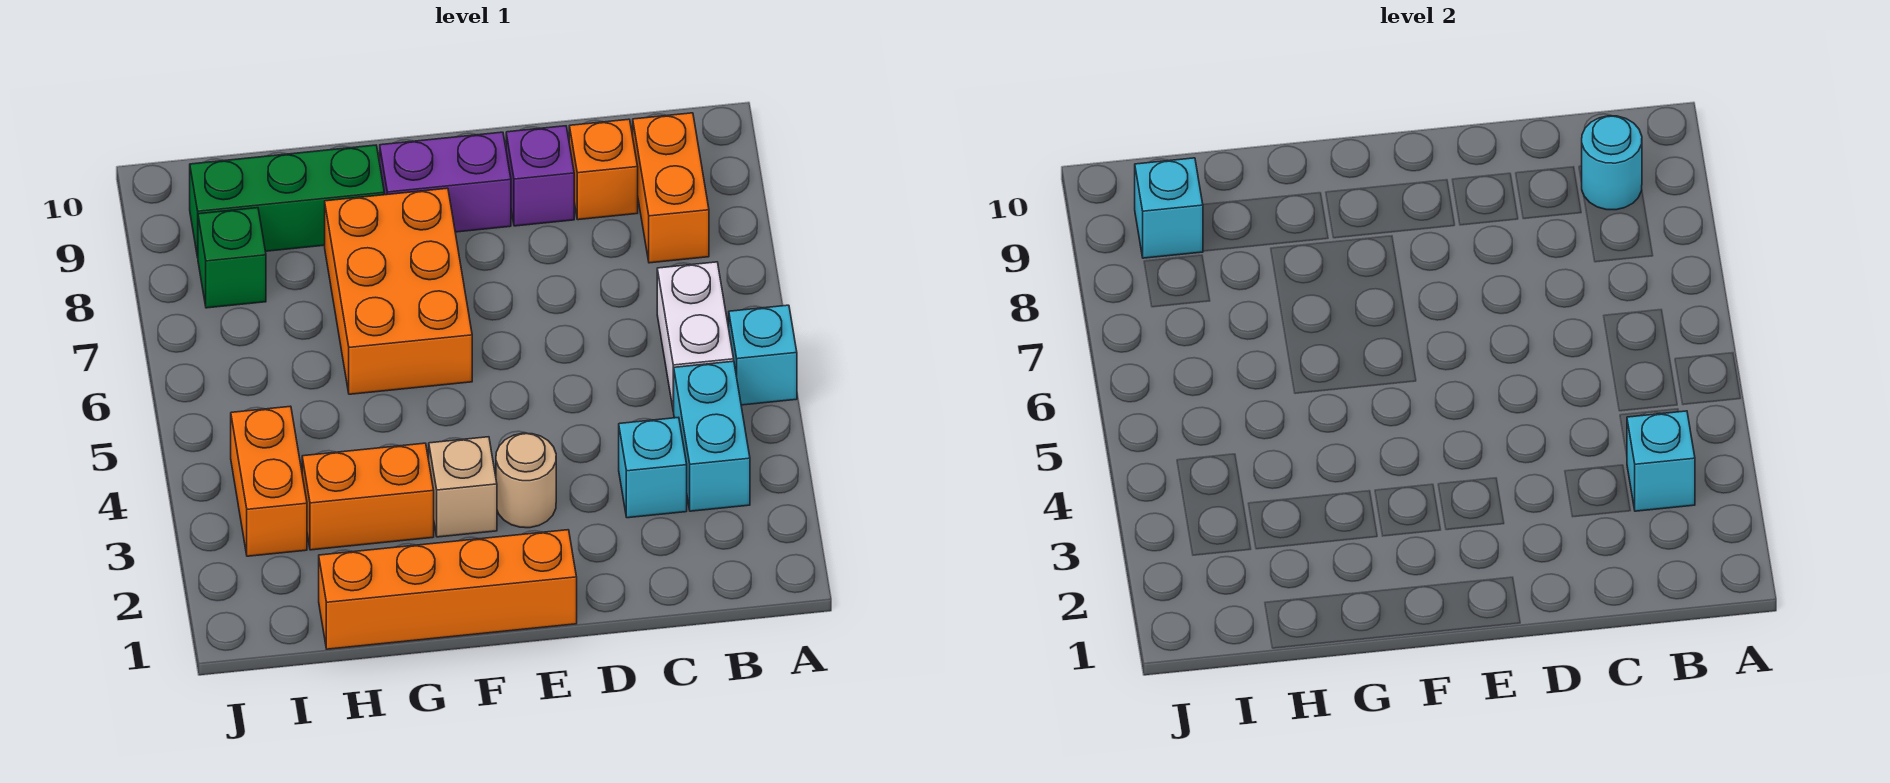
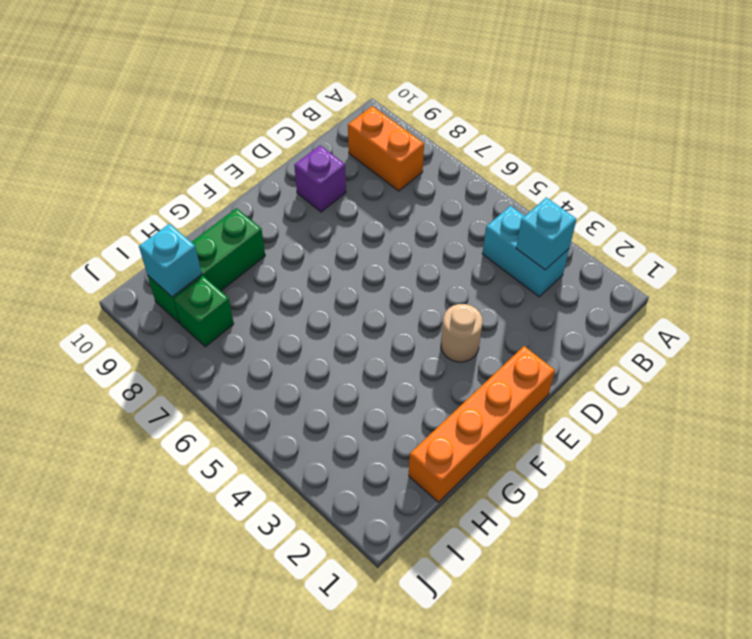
none -> cyan brick A5 level 1
none -> white brick B5:B6 level 1
none -> cyan brick C3 level 1

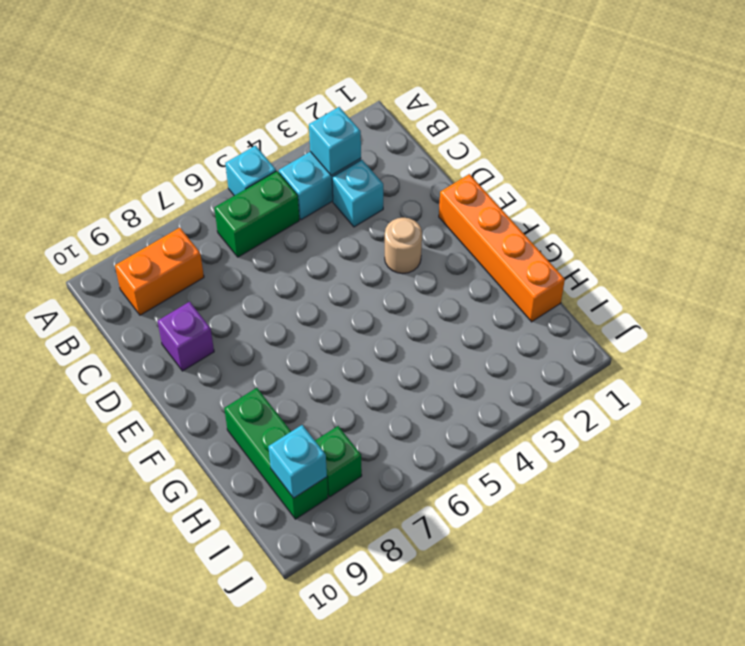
green brick B5:B6 level 1 -> white brick B5:B6 level 1
none -> orange brick C9 level 1
none -> purple brick E9:F9 level 1
none -> tan brick F3 level 1

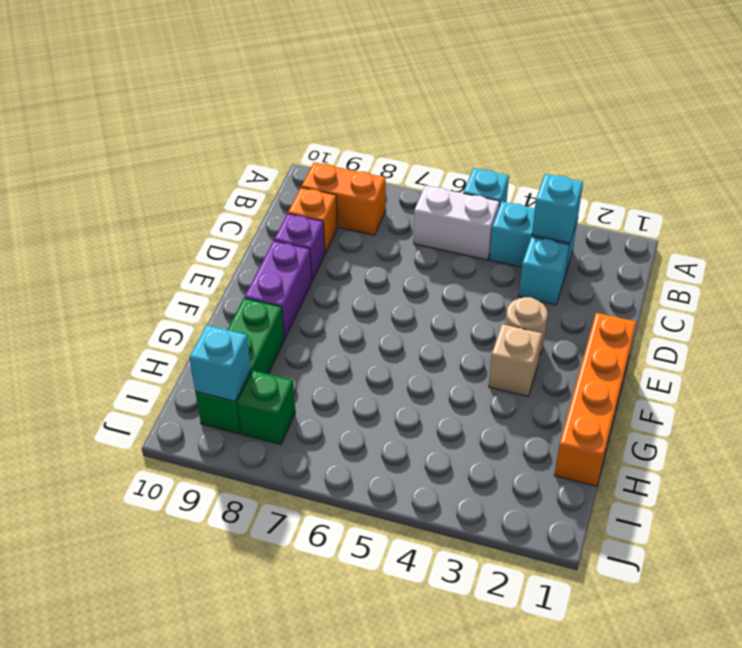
none -> orange brick F6:G8 level 1
none -> orange brick G3:H3 level 1
none -> orange brick I3:I4 level 1

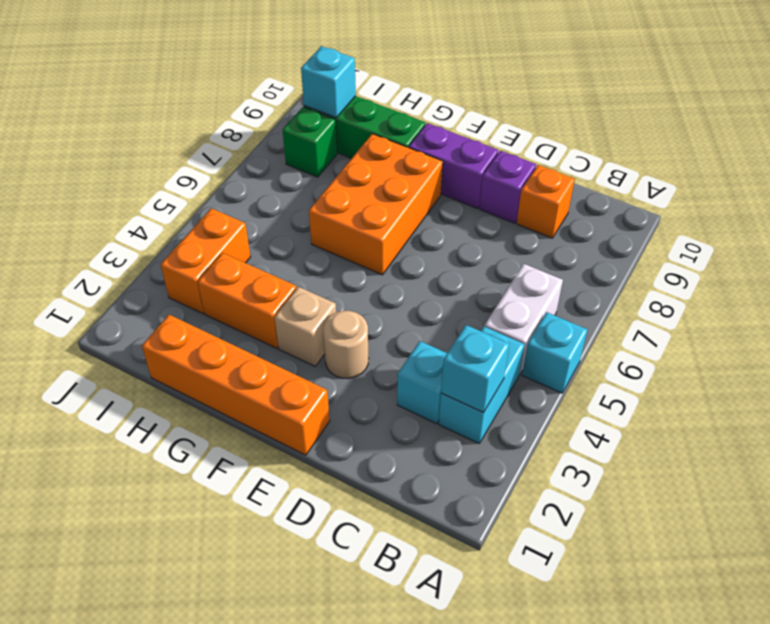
none -> orange brick B8:B9 level 1
none -> cyan round brick B9 level 2

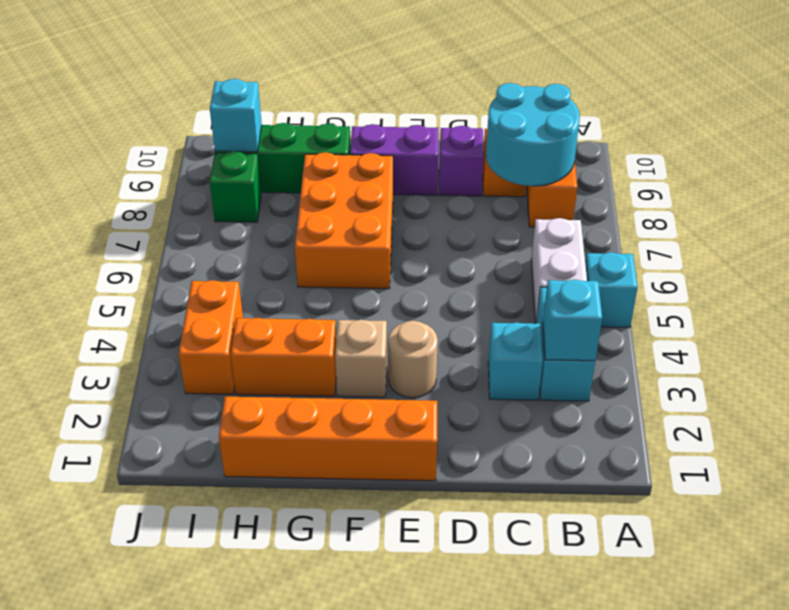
cyan round brick B8:C9 level 2 -> cyan round brick B9 level 2

